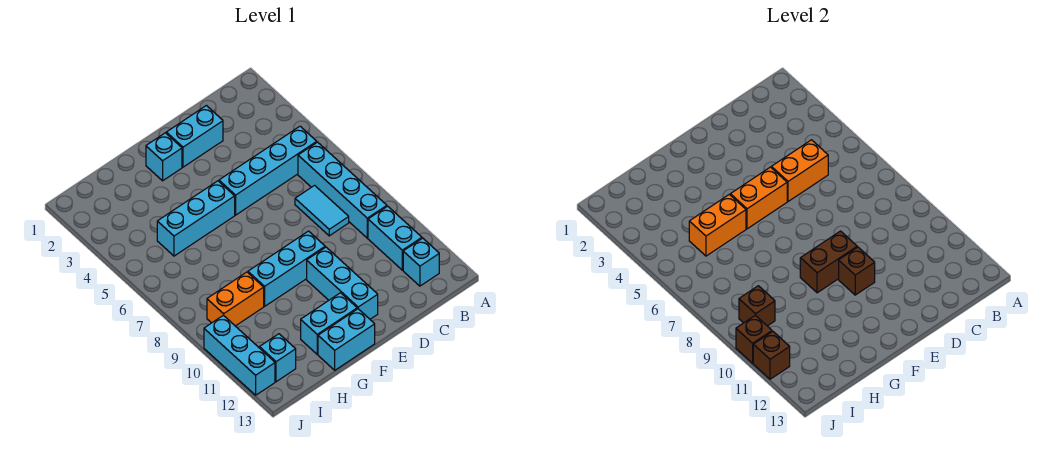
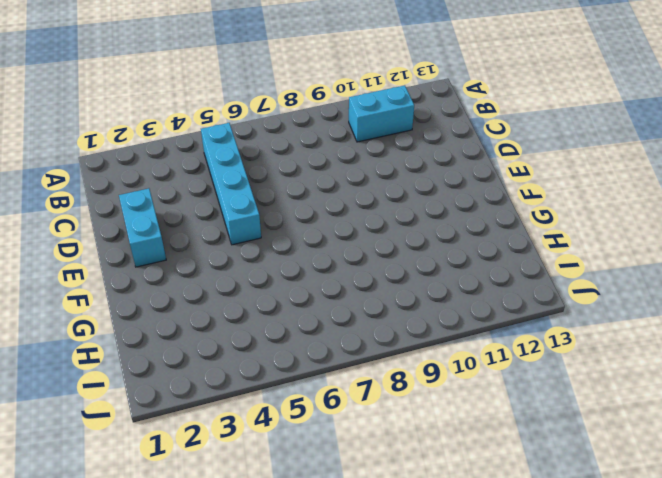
none -> cyan brick B6:B9 level 1
none -> cyan brick B12 level 1
none -> cyan tile C7:C8 level 1

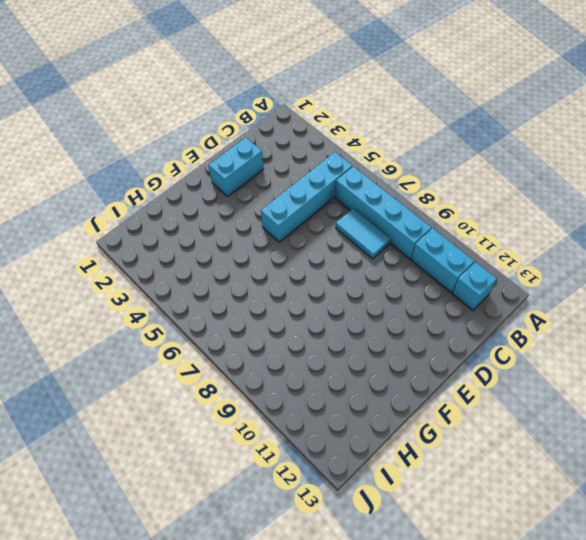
none -> cyan brick E9:G9 level 1
none -> cyan brick E10:E12 level 1
none -> cyan brick F2 level 1

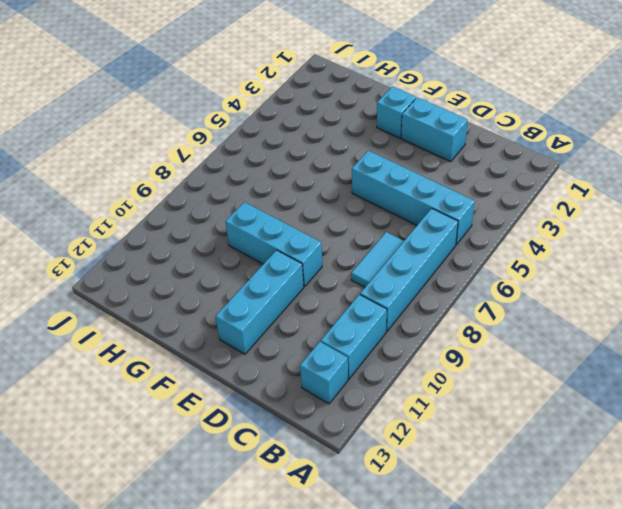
none -> cyan brick F5:H5 level 1
none -> cyan brick F12:G12 level 1
none -> cyan brick F13:G13 level 1

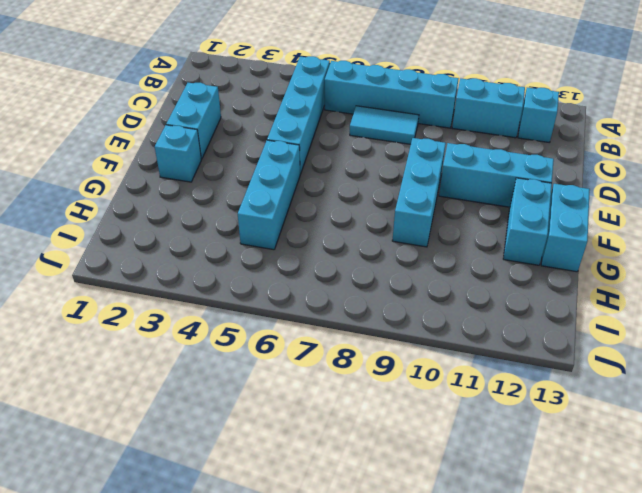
none -> orange brick H9:I9 level 1
none -> cyan brick I12 level 1
none -> cyan brick J10:J12 level 1

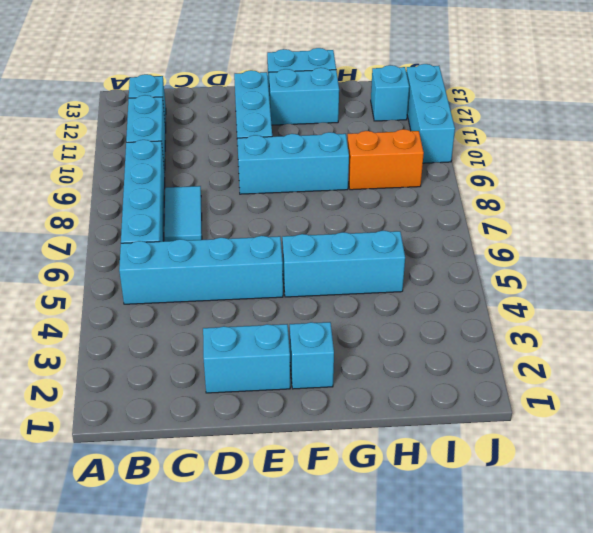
none -> orange brick C5:D5 level 2
none -> orange brick E5:F5 level 2
none -> brown brick E9:F9 level 2

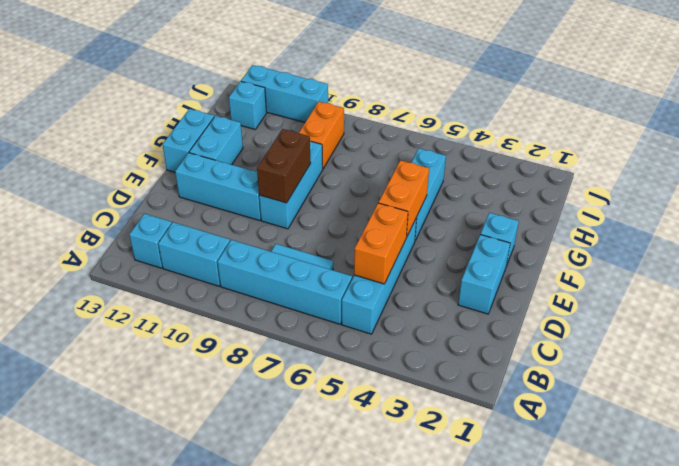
none -> brown brick E10 level 2
none -> orange brick G5:H5 level 2
none -> brown brick I9 level 2

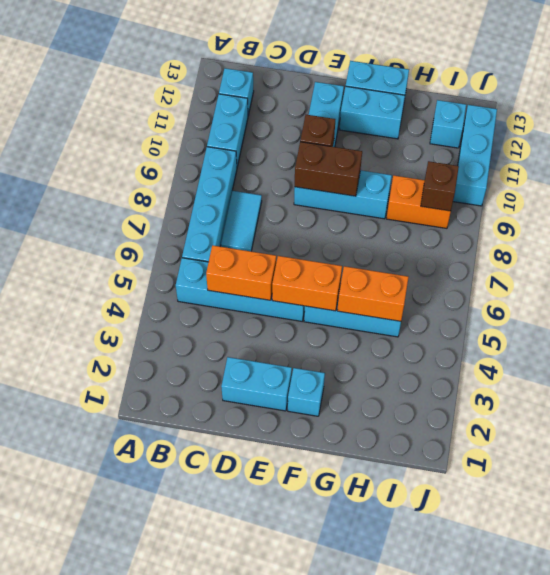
none -> brown brick J10 level 2
none -> brown brick J11 level 2

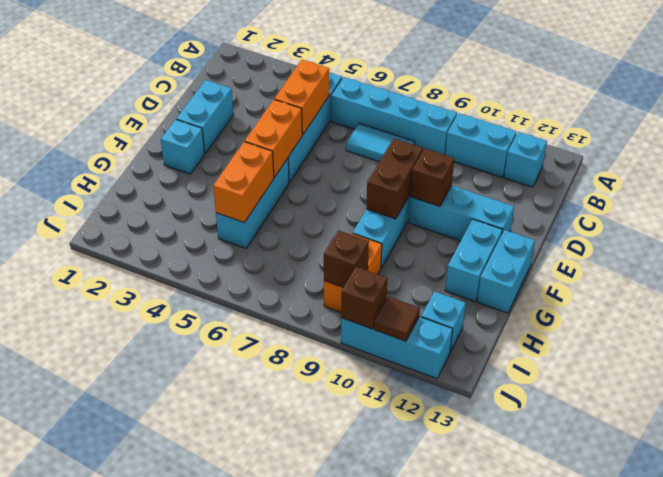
brown tile J11 level 2 -> brown brick J11 level 2

